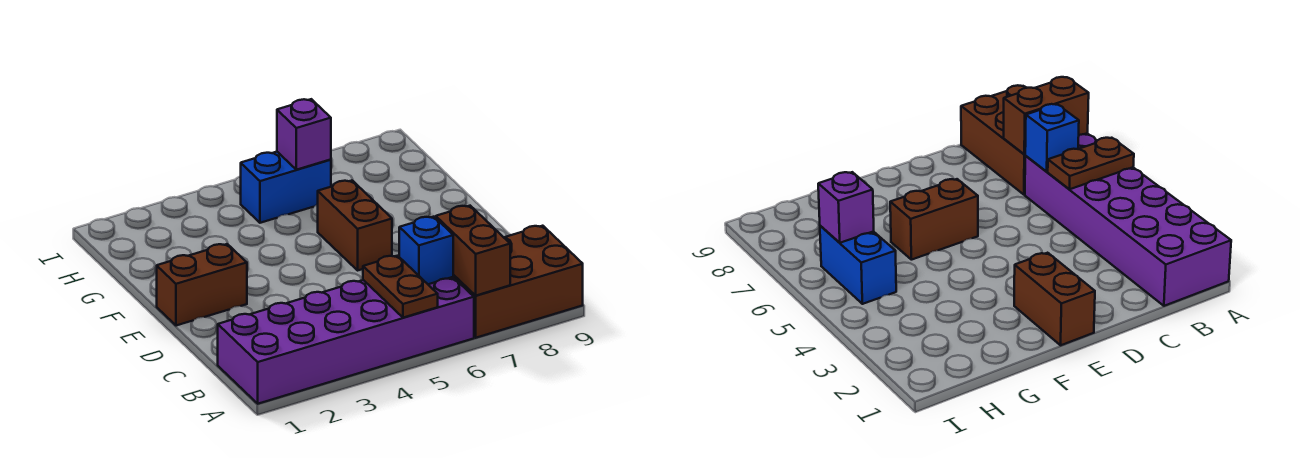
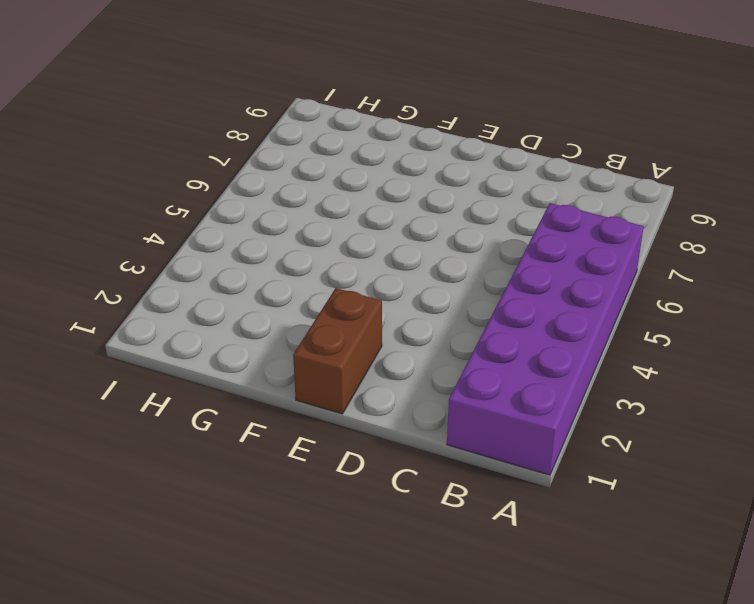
none -> brown brick A7:B9 level 1
none -> brown brick E6:F6 level 1

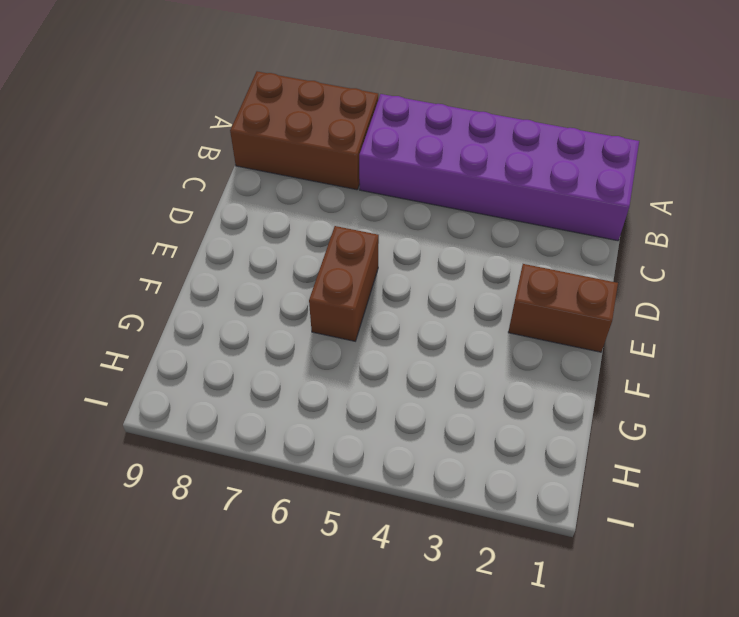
none -> blue brick H5:H6 level 1
none -> brown plate A5:B5 level 2

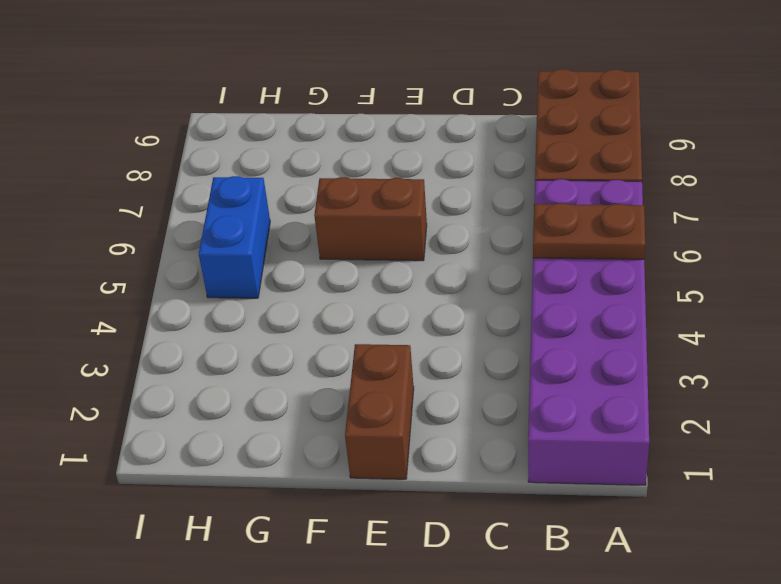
none -> brown brick A7:B7 level 2
none -> blue brick B6 level 2

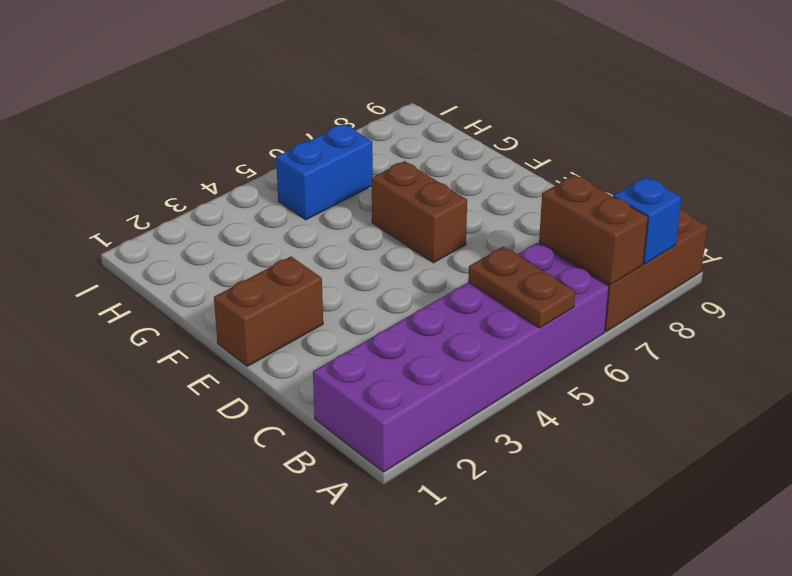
blue brick A8 level 2 -> blue brick B6 level 2
none -> purple brick H6 level 2

